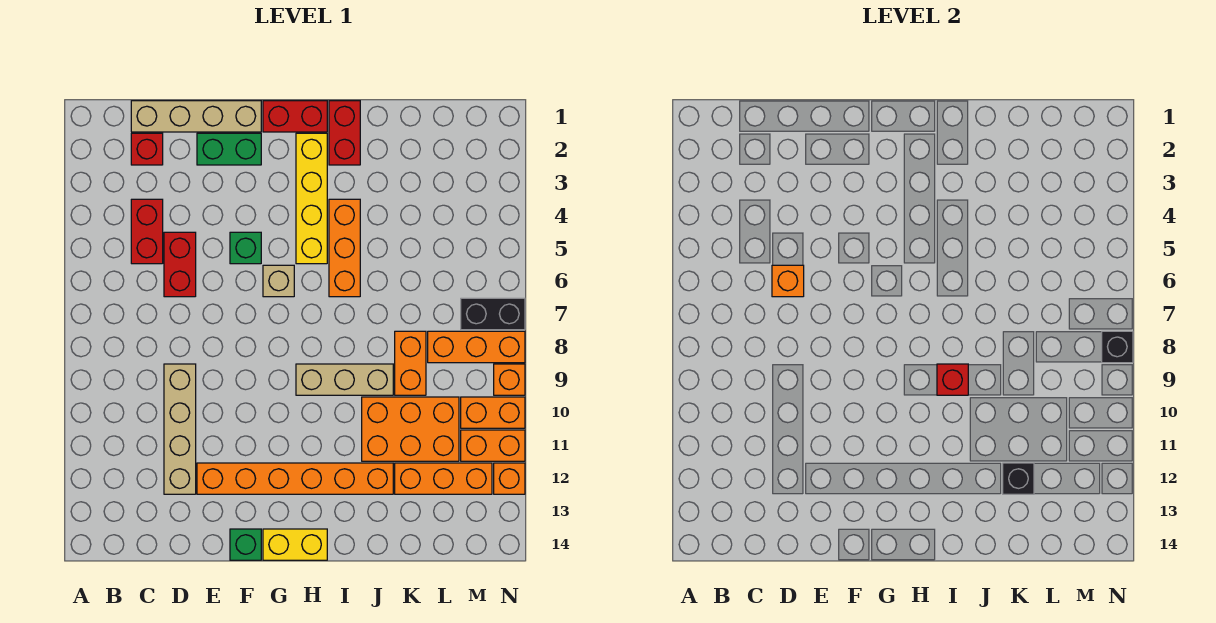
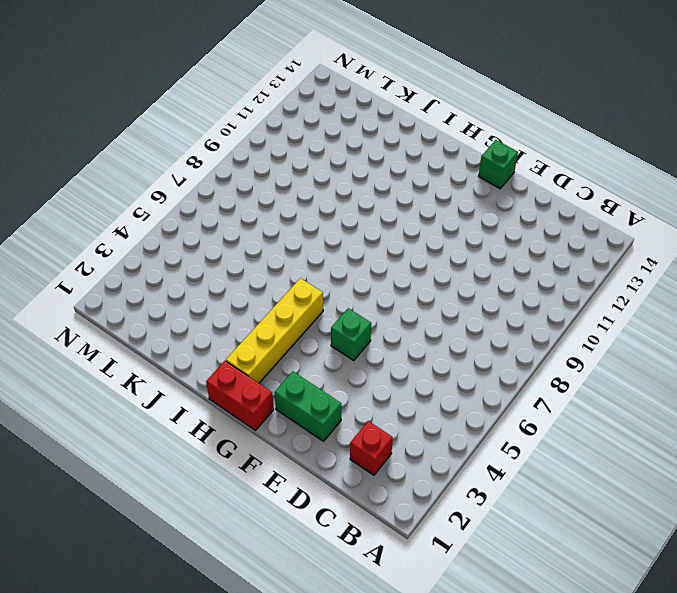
none -> tan brick C1:F1 level 1
none -> red brick C4:C5 level 1
none -> red brick D5:D6 level 1

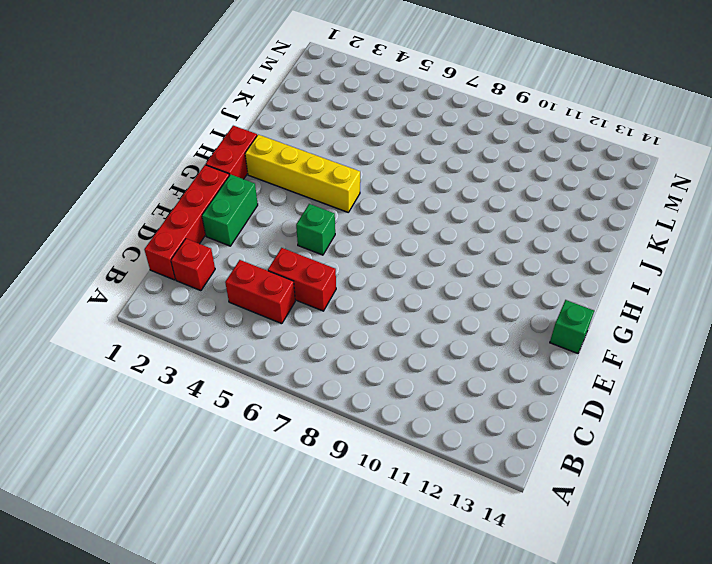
red brick C1:F1 level 1 -> tan brick C1:F1 level 1
none -> tan brick D9:D12 level 1
none -> orange brick E12:J12 level 1
none -> tan brick G6 level 1

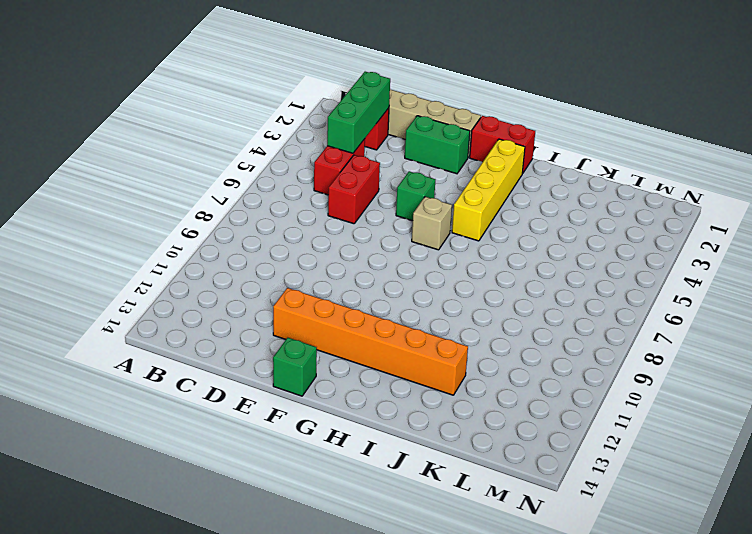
green brick C2:C4 level 2 -> none
none -> tan brick D9:D12 level 1
none -> yellow brick G14:H14 level 1
none -> tan brick H9:J9 level 1

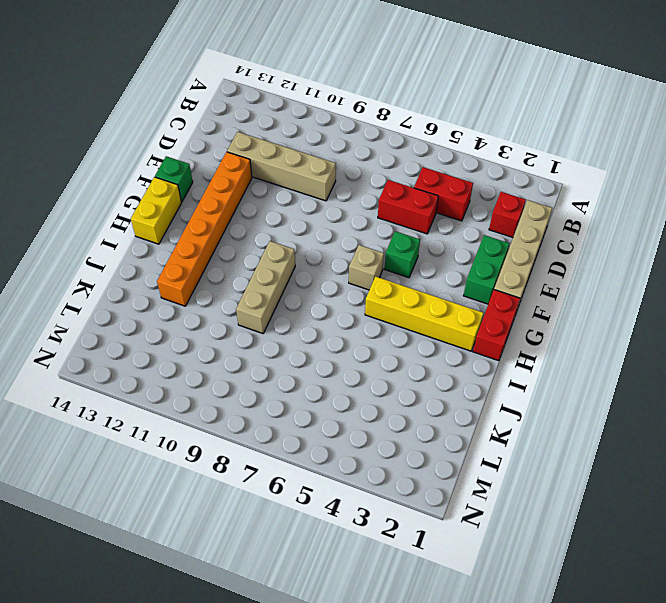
none -> red brick I1:I2 level 1
none -> orange brick I4:I6 level 1
none -> orange brick J10:L11 level 1

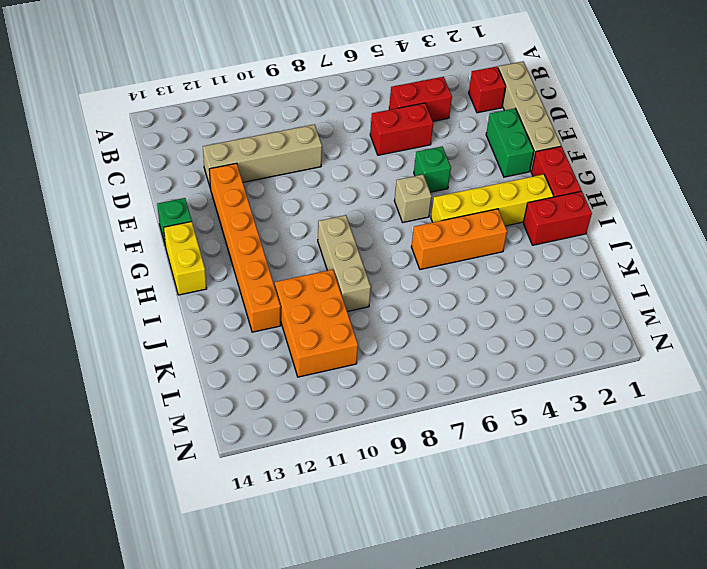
none -> orange brick K8:K9 level 1
none -> orange brick K12:M12 level 1
none -> orange brick L8:N8 level 1

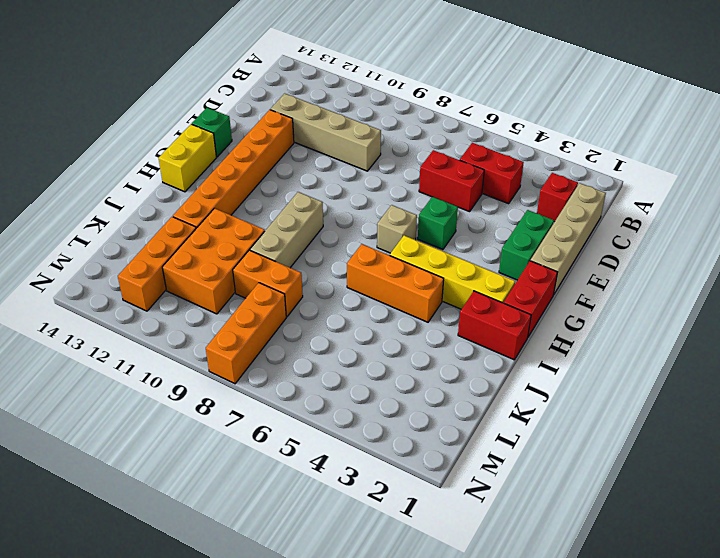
none -> black brick M7:N7 level 1
none -> orange brick M10:N10 level 1
none -> orange brick M11:N11 level 1

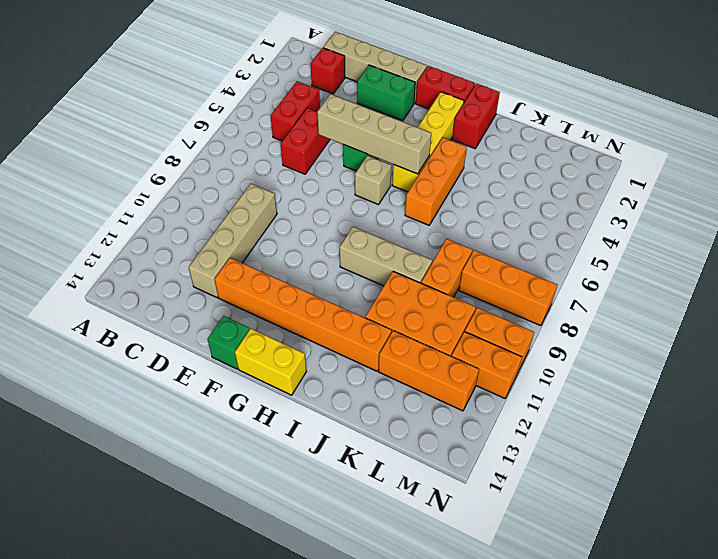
tan brick E5:H5 level 2 -> none
none -> black brick M7:N7 level 1
none -> orange brick N9 level 1
none -> orange brick N12 level 1

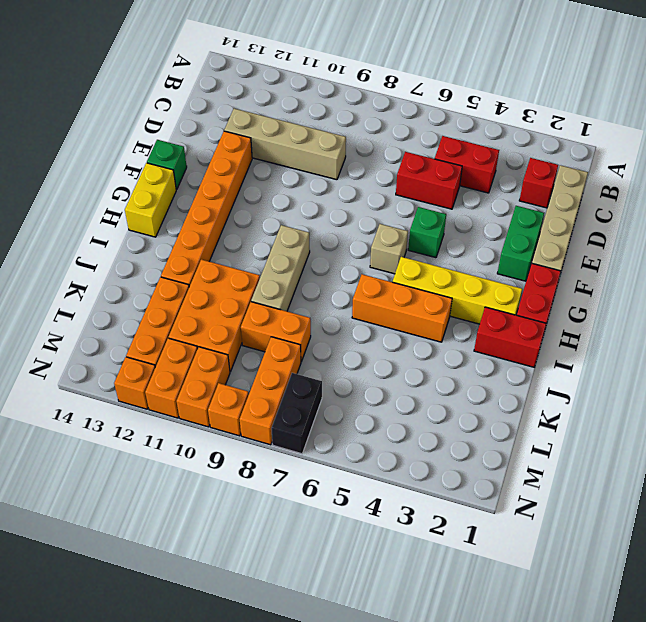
none -> orange brick D6 level 2
none -> red brick I9 level 2
none -> black brick K12 level 2

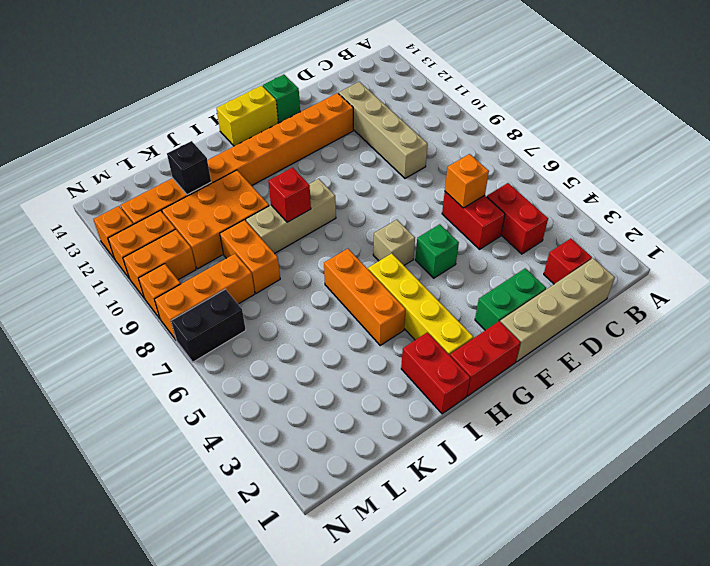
none -> black brick N8 level 2

